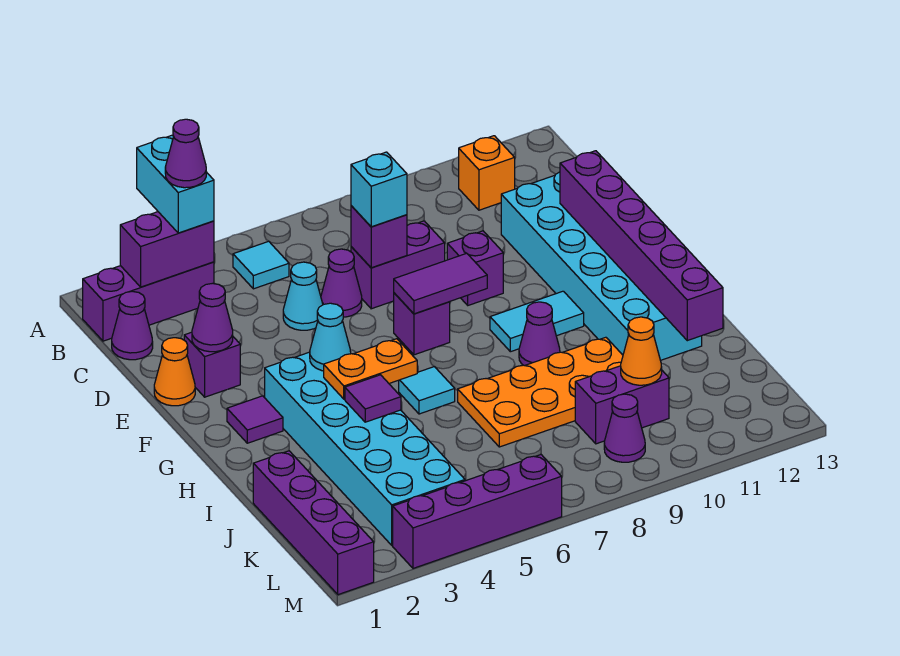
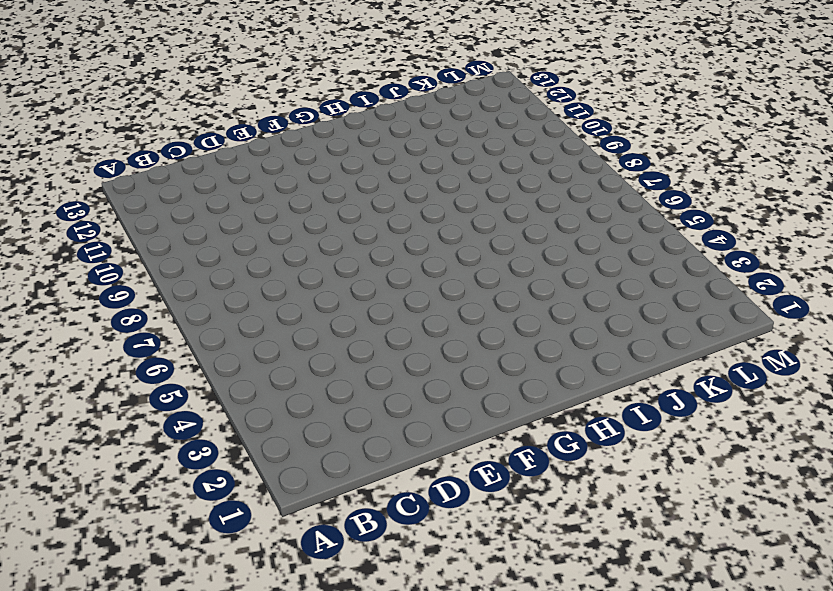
none -> purple brick B1:B3 level 1
none -> cyan tile B5 level 1
none -> orange brick B11 level 1
none -> purple cone C1 level 1

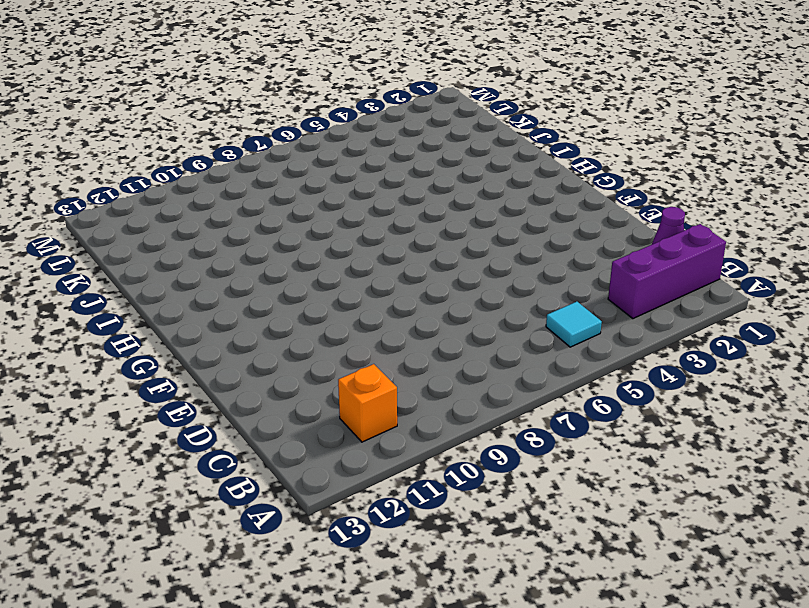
none -> cyan cone D5 level 1
none -> purple cone D6 level 1
none -> purple brick D7:D8 level 1
none -> cyan brick D11:I12 level 1

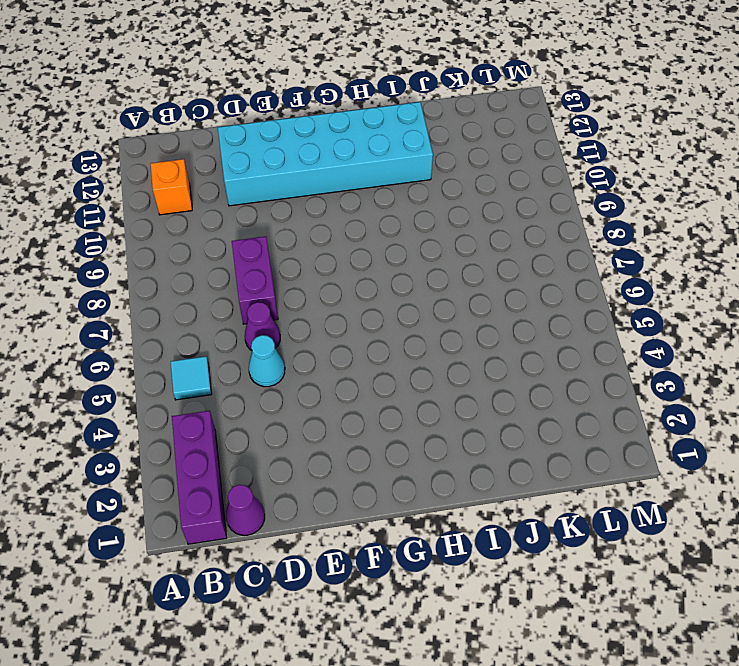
none -> orange cone E1 level 1
none -> purple brick E2 level 1
none -> purple brick E9 level 1
none -> purple brick F7 level 1

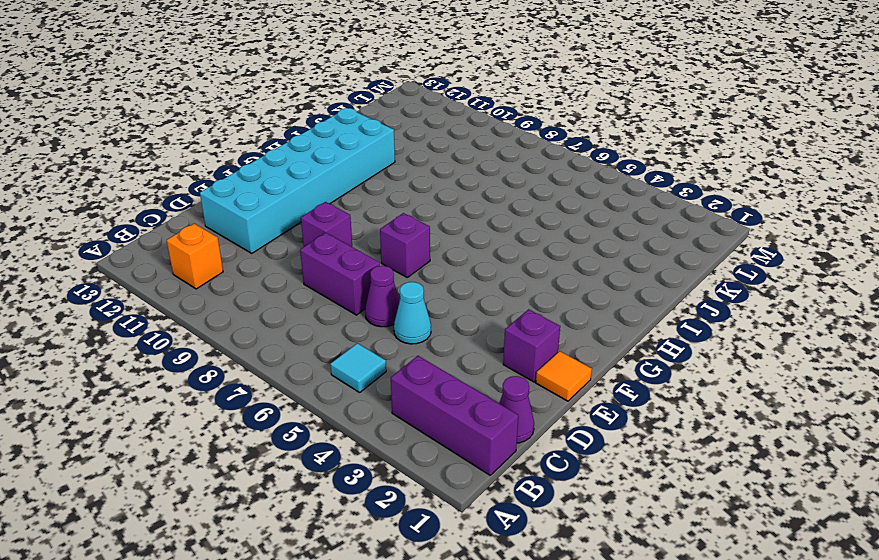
orange tile E1 level 1 -> orange cone E1 level 1
none -> purple tile G2 level 1
none -> cyan brick G3:L4 level 1
none -> cyan tile G9:G10 level 1
none -> cyan tile H6 level 1

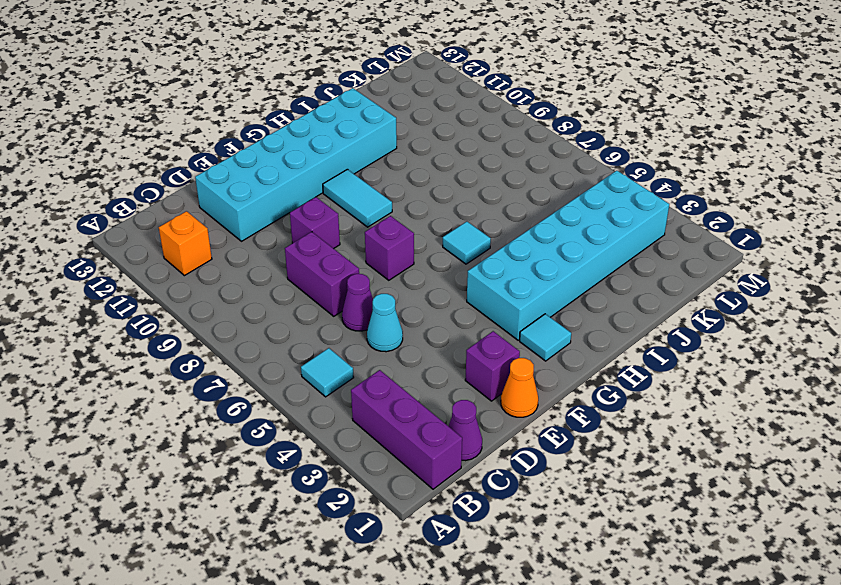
cyan tile G2 level 1 -> purple tile G2 level 1
none -> purple cone H9 level 1
none -> orange plate I7:J10 level 1
none -> purple brick J1:M1 level 1
none -> purple brick K9:K10 level 1

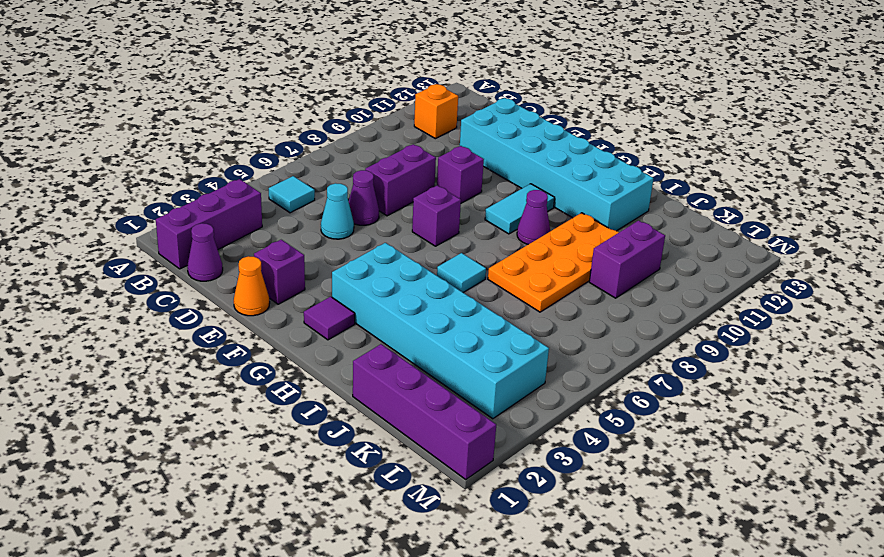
none -> purple cone L9 level 1
none -> purple brick M3:M6 level 1
none -> purple brick B2:B3 level 2
none -> purple brick D7 level 2

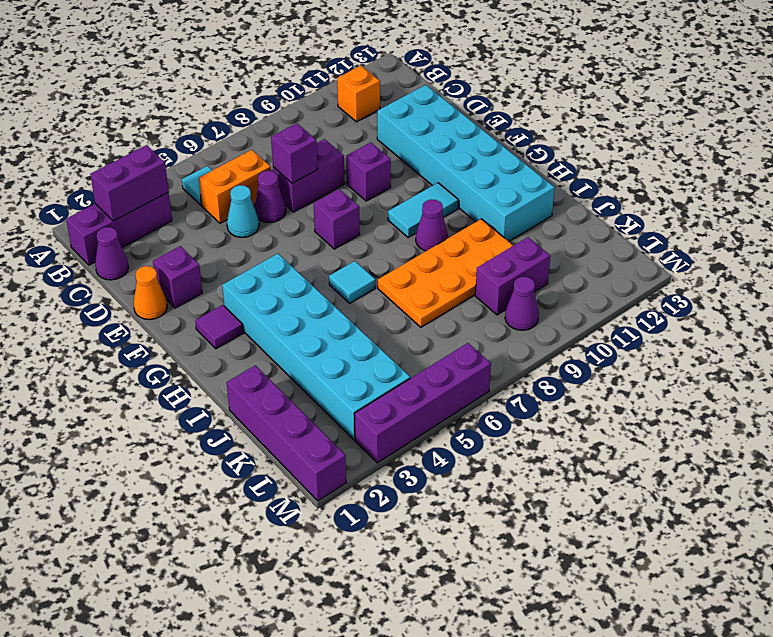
orange brick C5:C6 level 1 -> none
none -> purple cone E2 level 2
none -> purple brick E12:J12 level 2
none -> purple tile F7:F8 level 2
none -> cyan cone G4 level 2

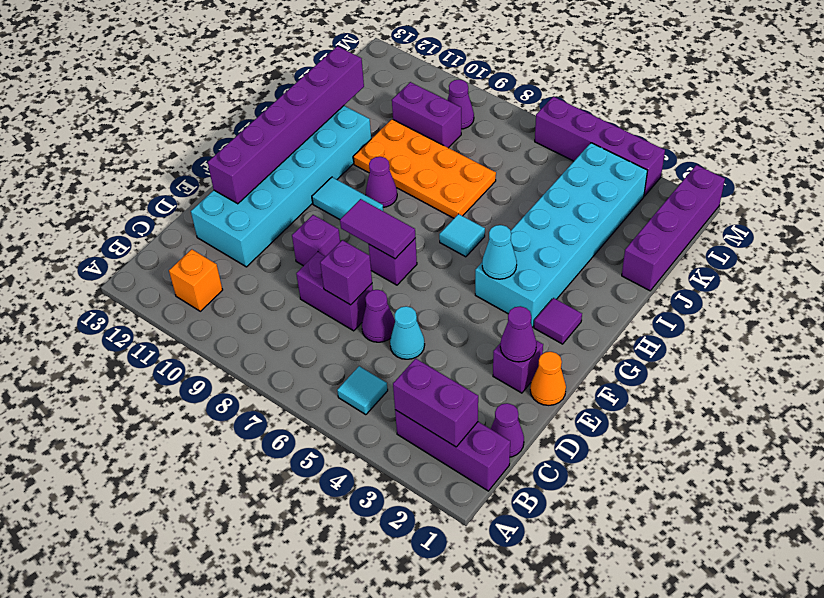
none -> orange plate H4:H5 level 2
none -> purple tile I4 level 2
none -> orange cone K10 level 2
none -> cyan brick A3:B3 level 3

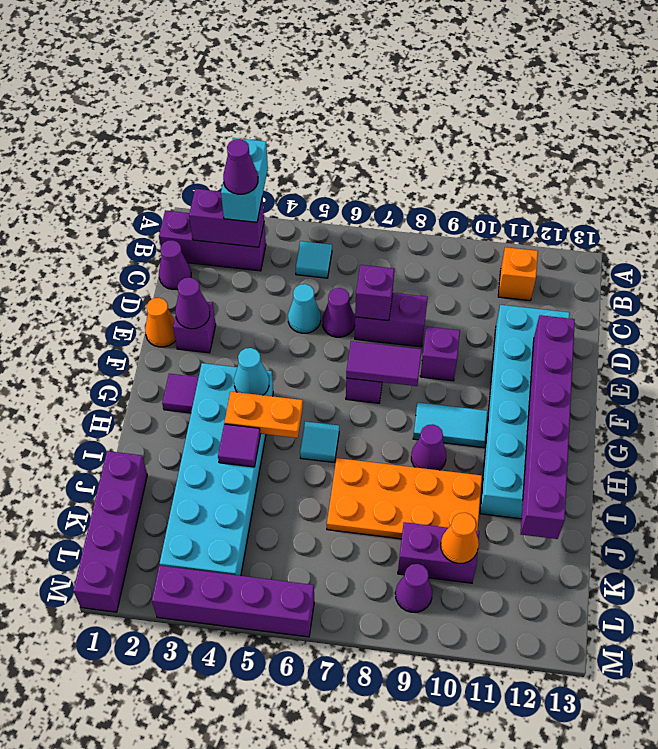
none -> cyan brick D7 level 3

